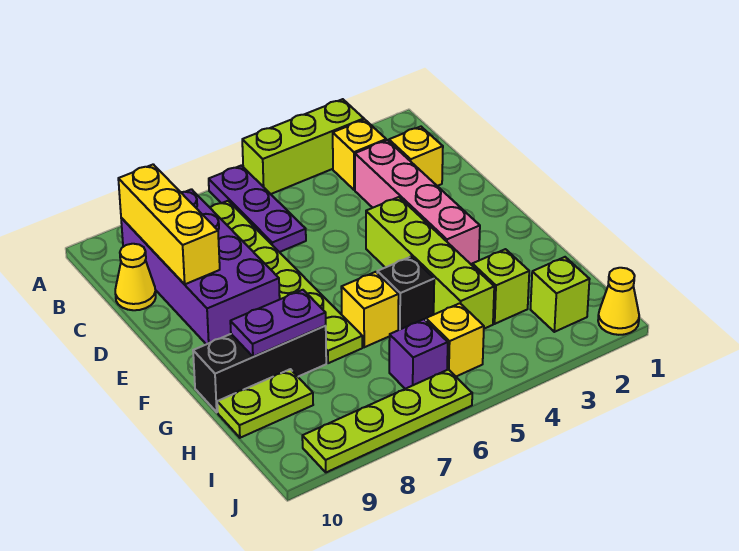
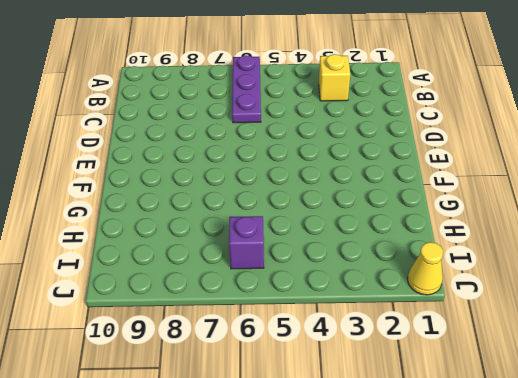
none -> lime brick A3:A5 level 1
none -> lime plate B7:G7 level 1
none -> purple brick B8:E9 level 1

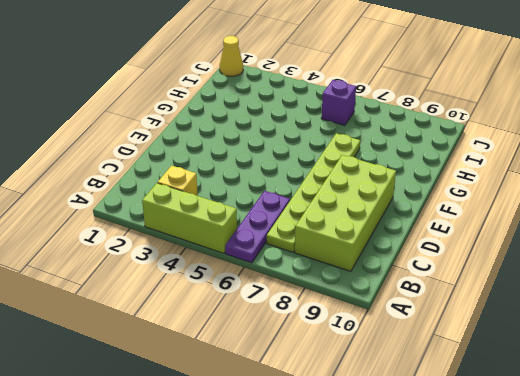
lime brick B8:E9 level 1 -> purple brick B8:E9 level 1
none -> yellow brick C2 level 1
none -> pink brick C3:F3 level 1
none -> yellow cone C10 level 1

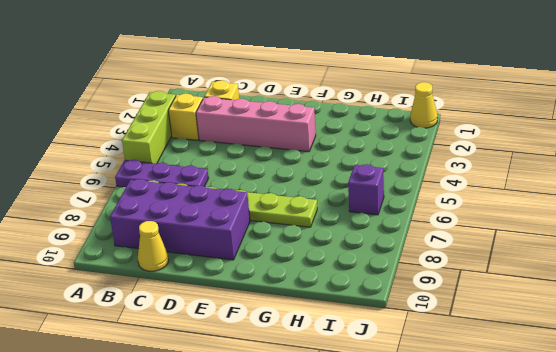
none -> lime brick E4:H4 level 1
none -> black brick G5 level 1
none -> yellow brick G6 level 1

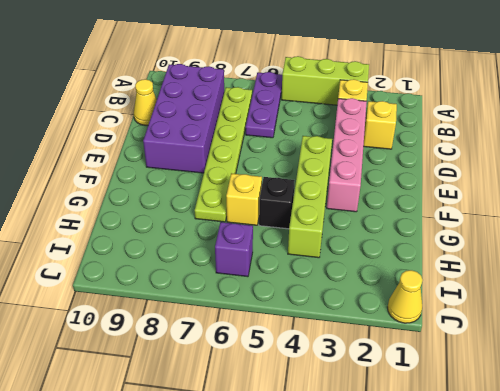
none -> black brick G8:G10 level 1
none -> lime brick H3 level 1
none -> lime plate H9:H10 level 1

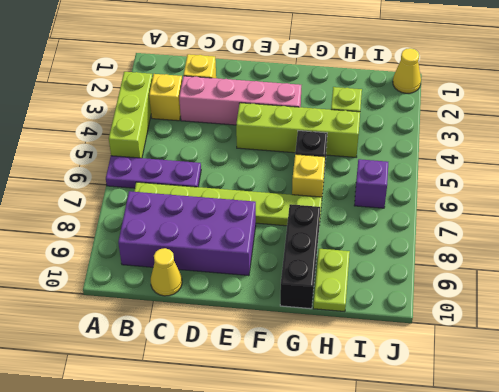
none -> lime brick I2 level 1
none -> yellow brick I5 level 1
none -> lime plate J6:J9 level 1

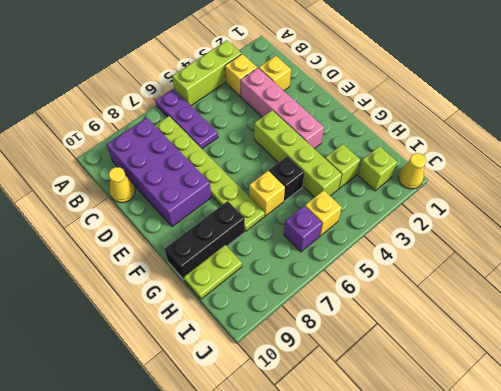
none -> lime plate J6:J9 level 1
none -> yellow brick B9:D9 level 2
none -> purple plate G8:G9 level 2

